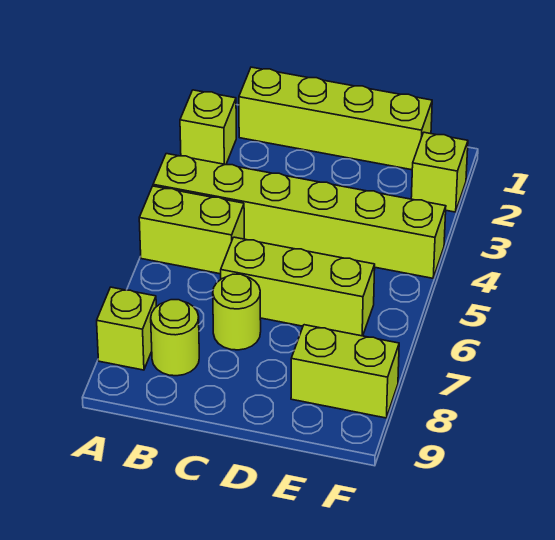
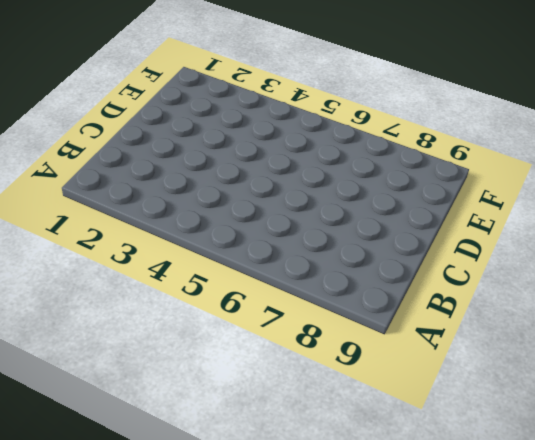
none -> lime brick A2 level 1
none -> lime brick A4:F4 level 1

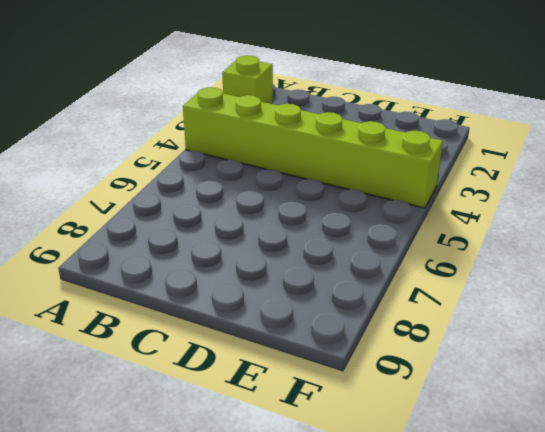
none -> lime brick A5:B5 level 1
none -> lime brick A8 level 1

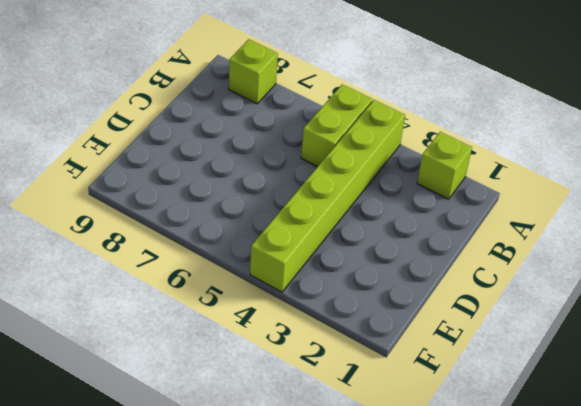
none -> lime brick B1:E1 level 1
none -> lime round brick B8 level 1

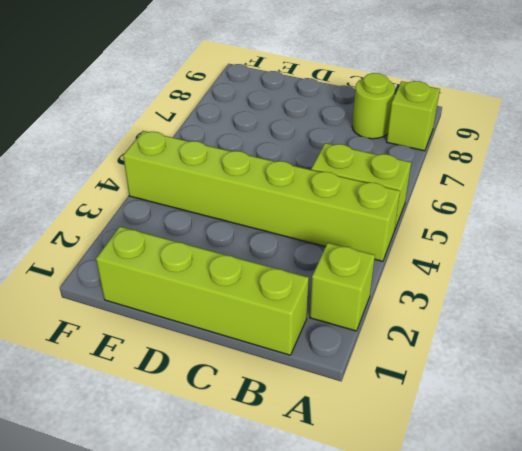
none -> lime brick C6:E6 level 1
none -> lime round brick C7 level 1

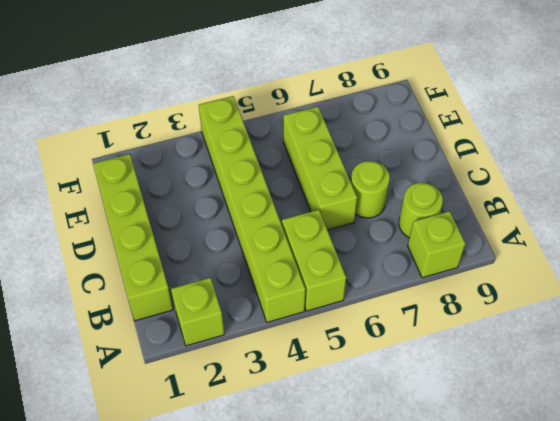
none -> lime brick E8:F8 level 1
none -> lime brick F2 level 1

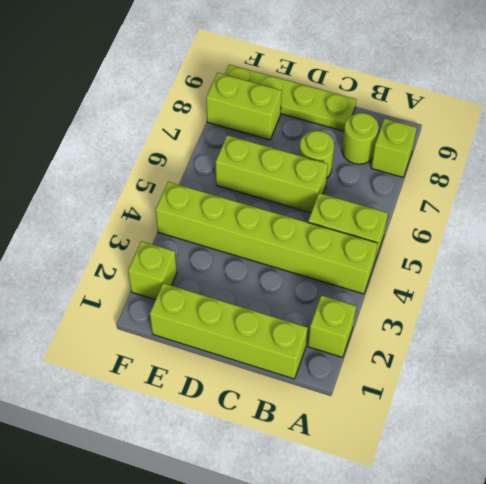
lime plate C9:F9 level 1 -> none

